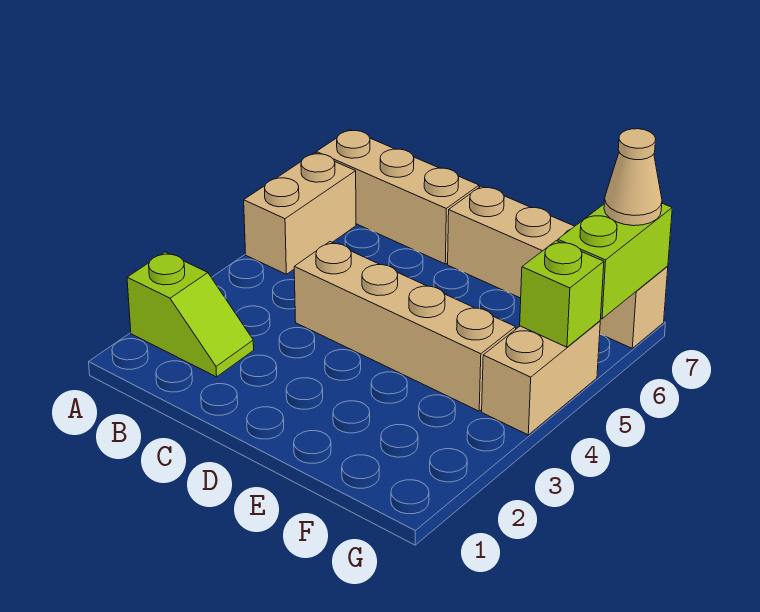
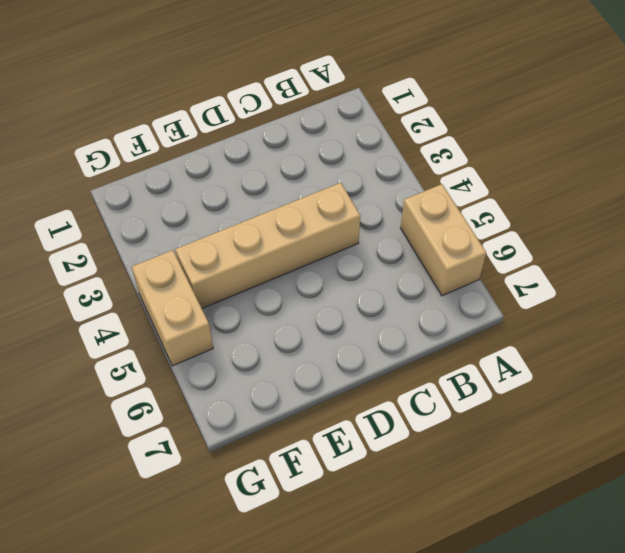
none -> lime slope A2:B2 level 1 top A
none -> tan brick A7:C7 level 1

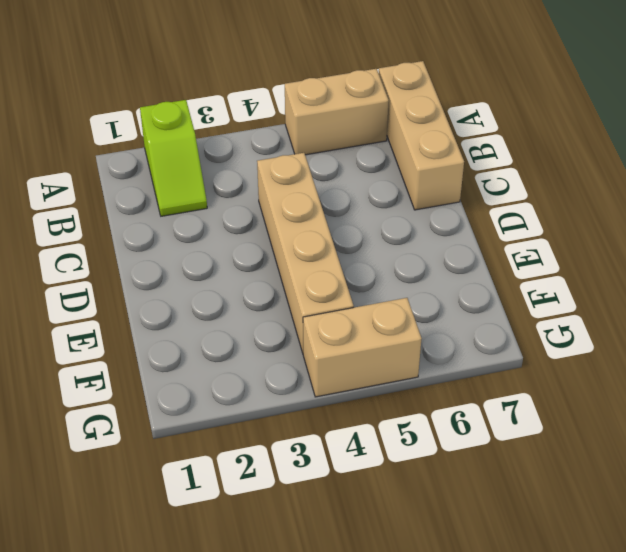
none -> tan brick D7:G7 level 1
none -> lime brick G5 level 2

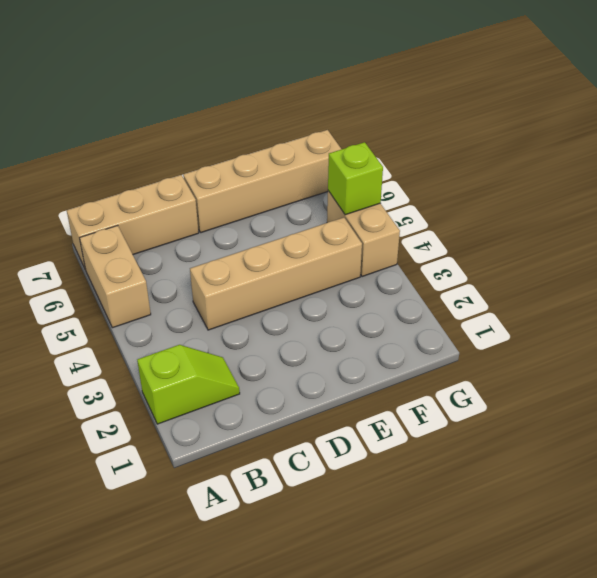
none -> lime brick G6:G7 level 2
none -> tan cone G7 level 3

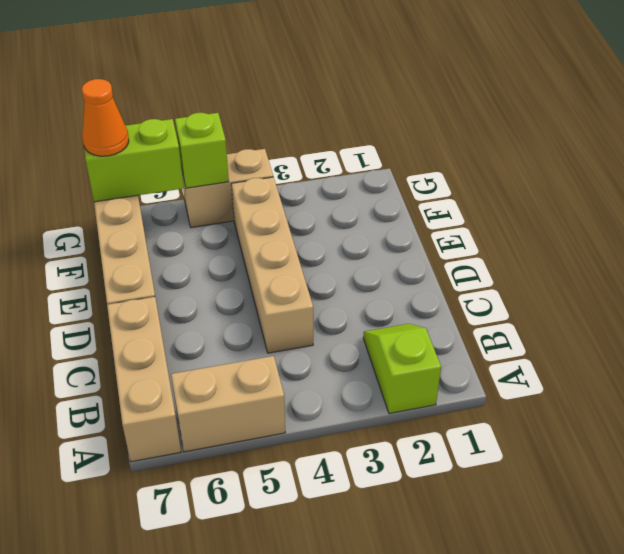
orange cone G7 level 3 -> tan cone G7 level 3

